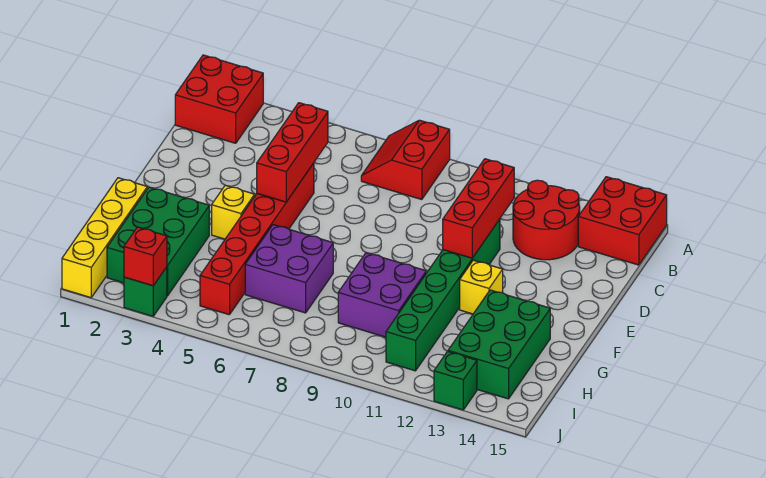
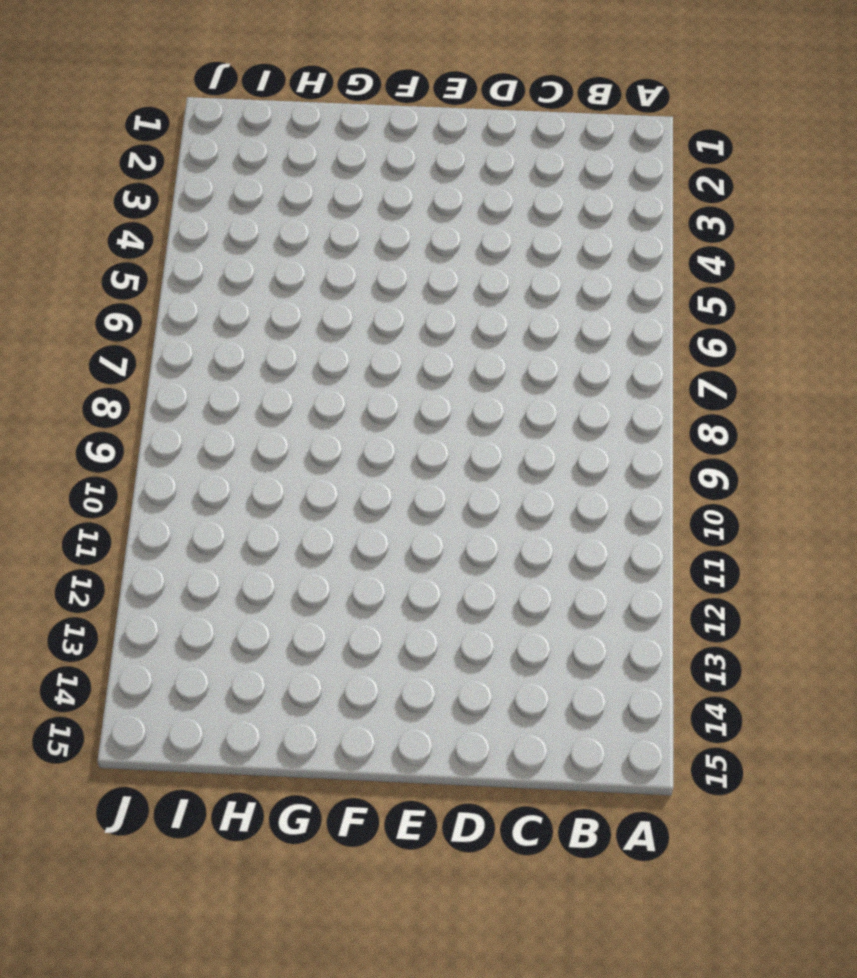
none -> red brick A1:B2 level 1
none -> red slope A7:B8 level 1 top 8
none -> red brick A14:B15 level 1

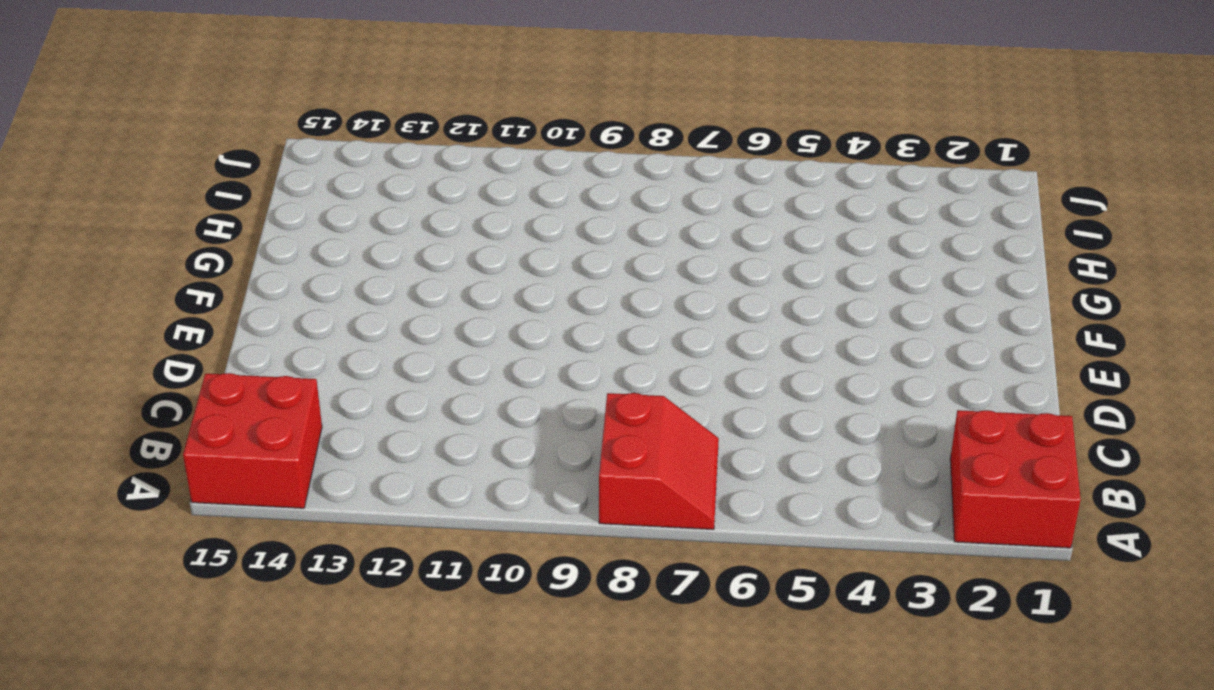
none -> red round brick B12:C13 level 1
none -> red brick D5:I5 level 1
none -> green brick D11:I11 level 1

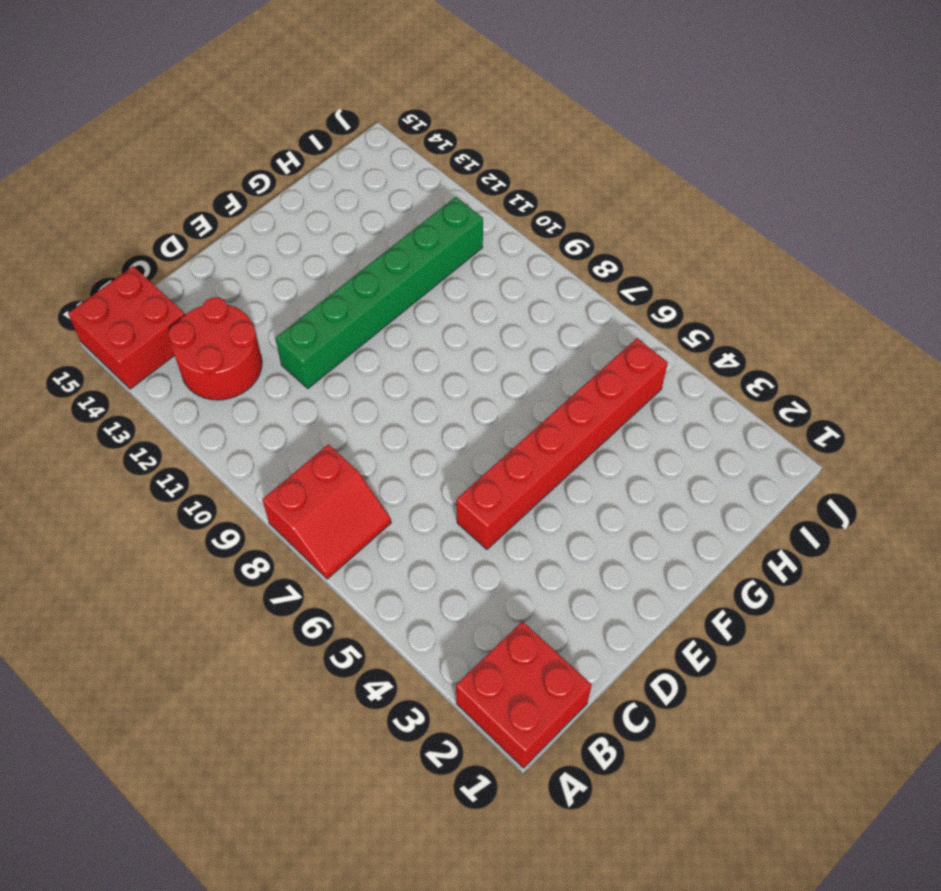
none -> yellow brick F4 level 1
none -> yellow brick F12 level 1
none -> yellow brick G1:J1 level 1

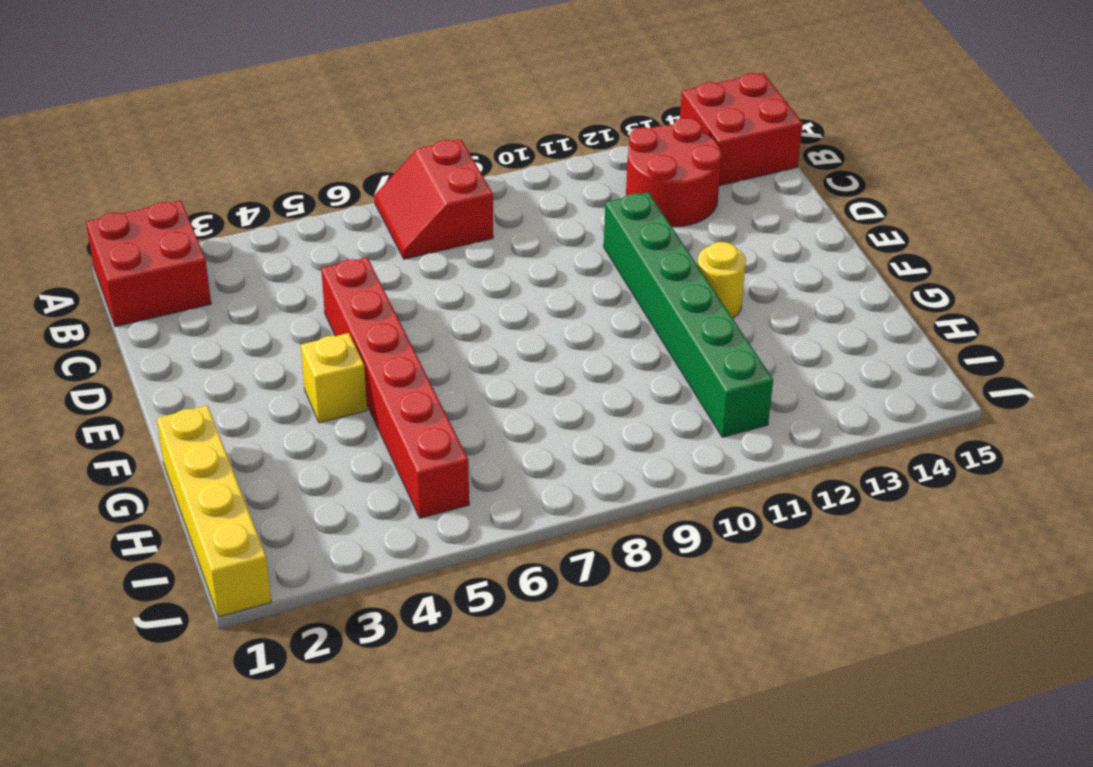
yellow round brick F12 level 1 -> yellow brick F12 level 1
none -> green brick G2:I3 level 1
none -> purple brick G6:H7 level 1
none -> purple brick G9:H10 level 1

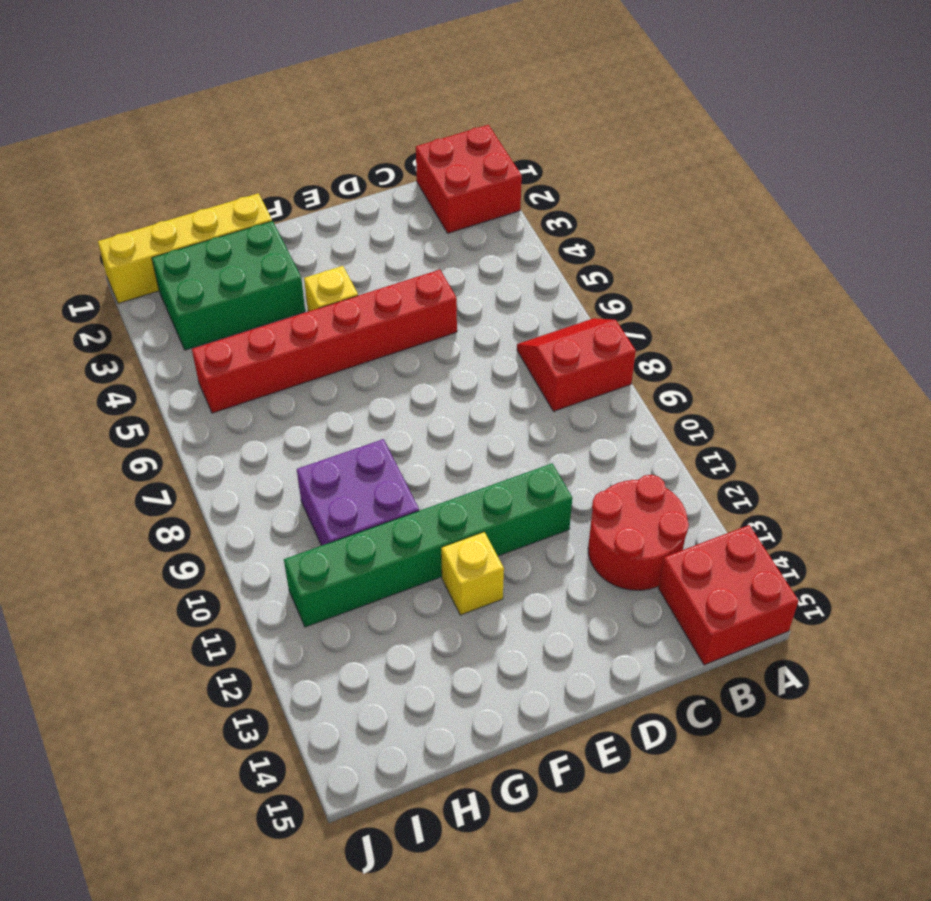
none -> purple brick G6:H7 level 1
none -> green brick G13:I14 level 1
none -> green brick J3 level 1

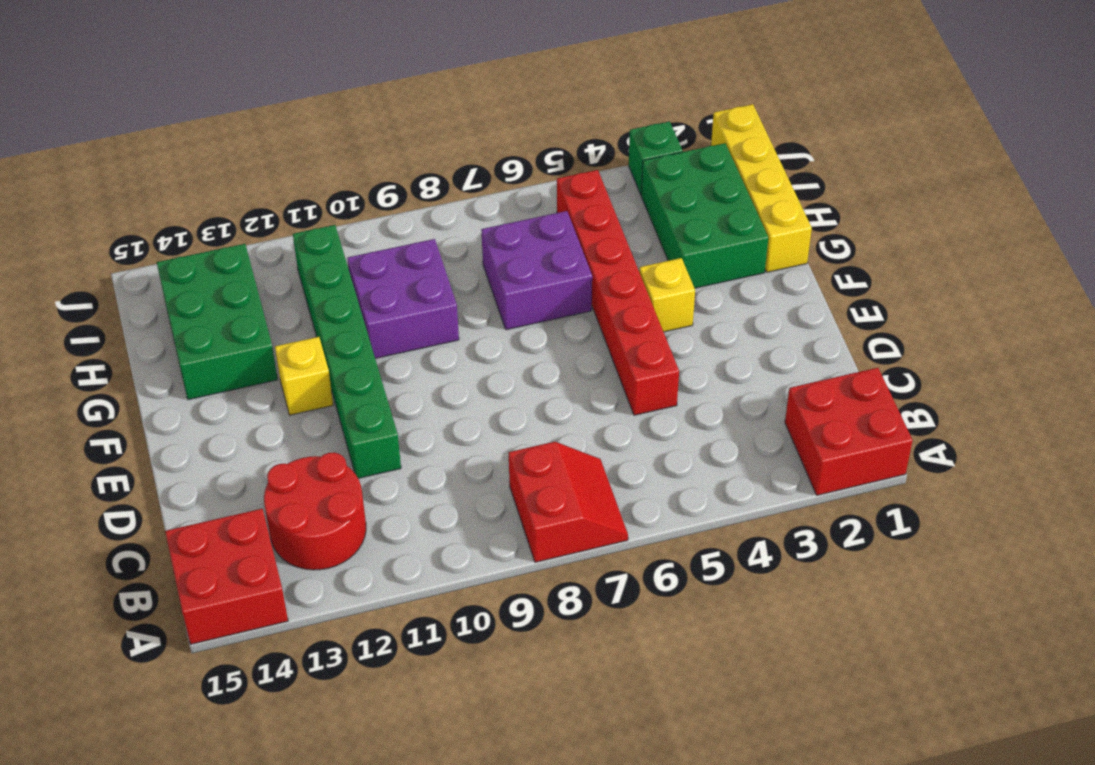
none -> green brick J13 level 1
none -> red brick C5:E5 level 2
none -> red brick C11:E11 level 2

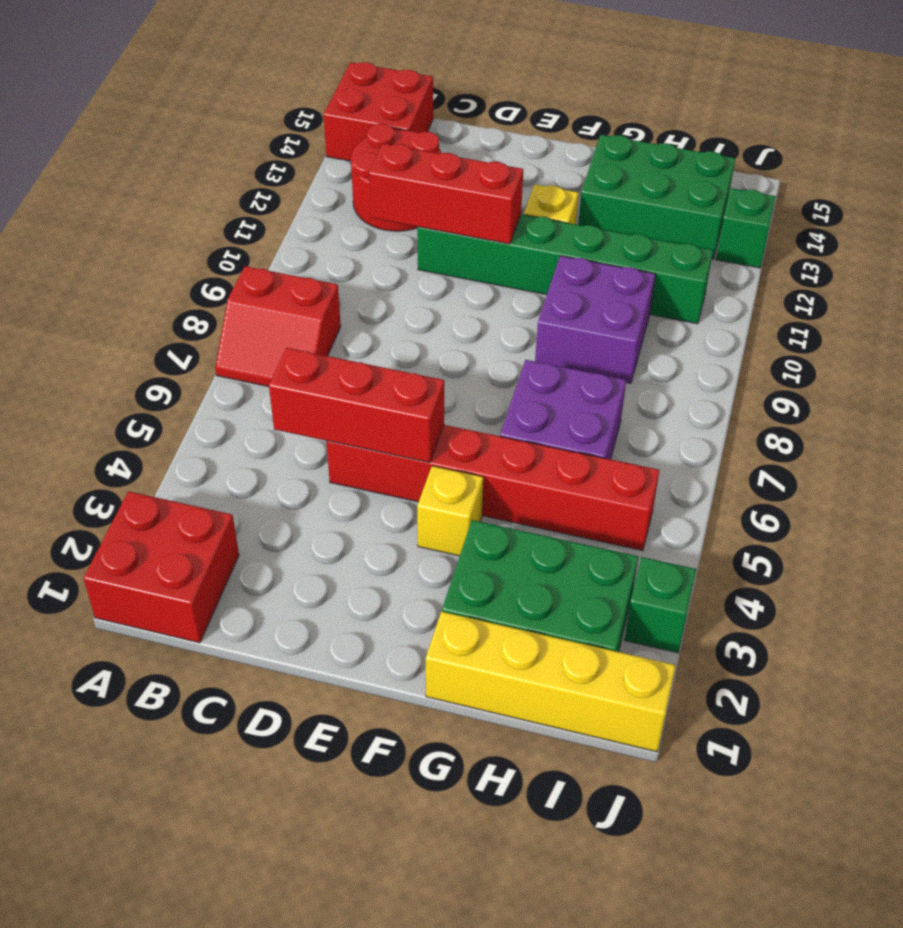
none -> red brick J3 level 2

